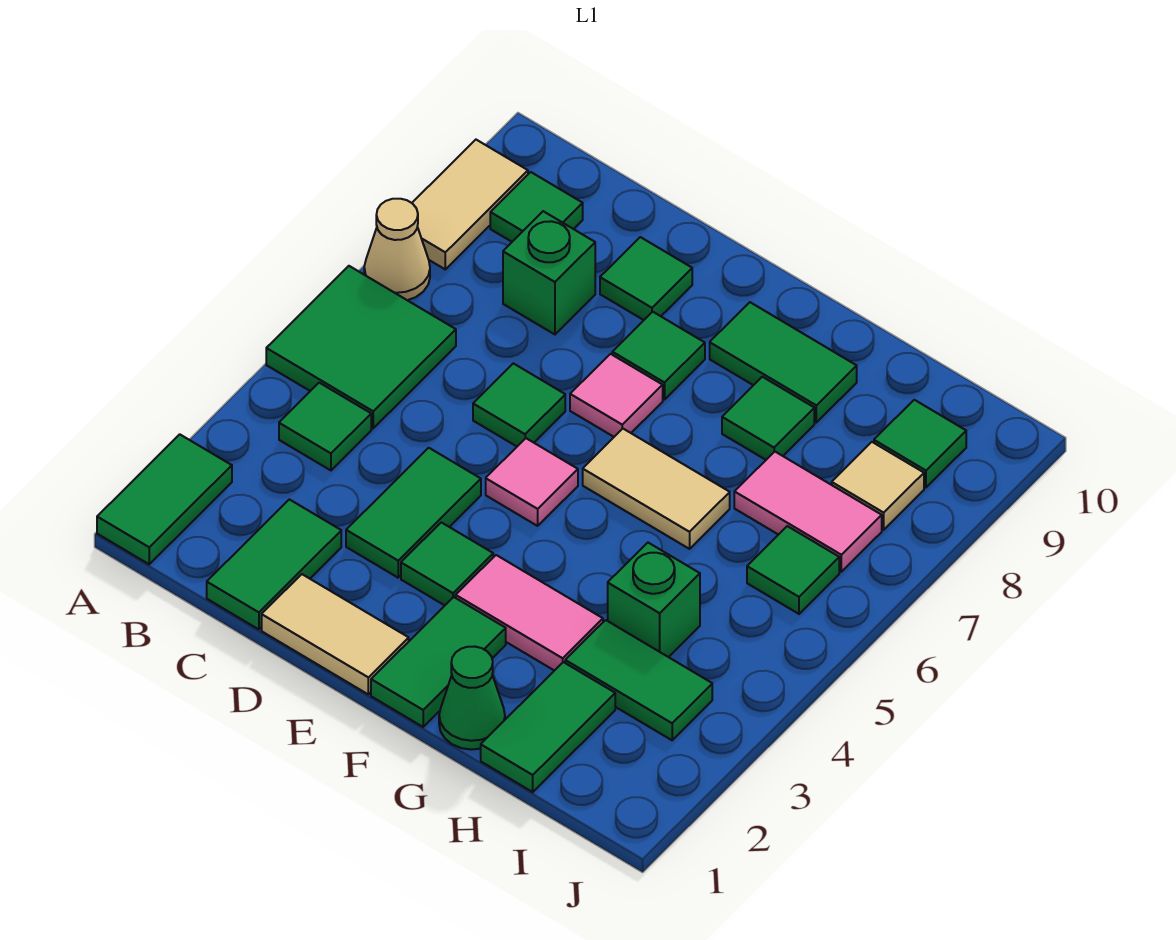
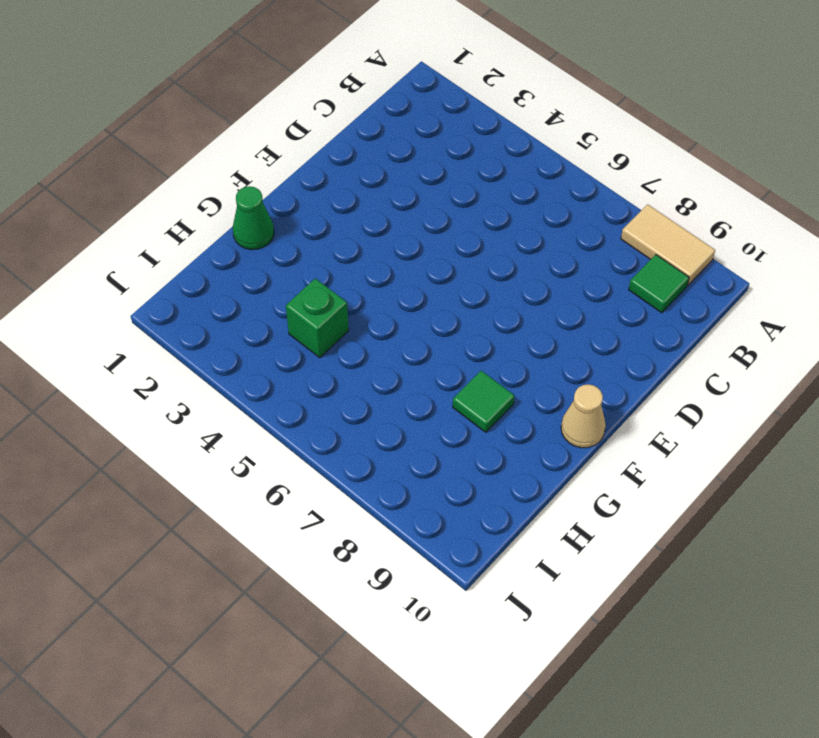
tan cone F10 level 1 -> tan cone A7 level 1
none -> green tile A1:A2 level 1
none -> green tile A5:B6 level 1
none -> green tile B4 level 1

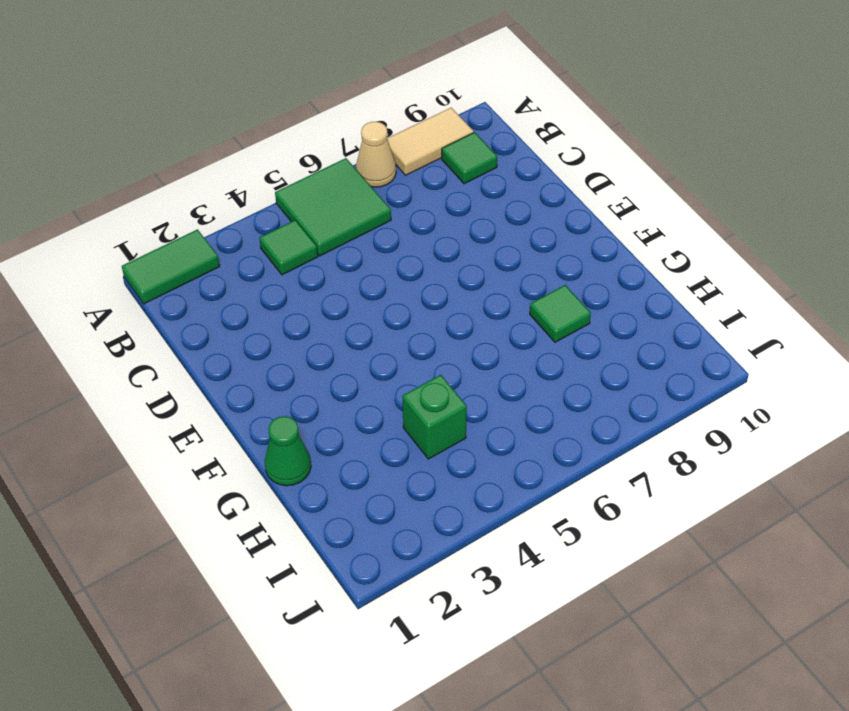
none -> green tile C1:C2 level 1
none -> green brick C8 level 1
none -> tan tile D1:E1 level 1

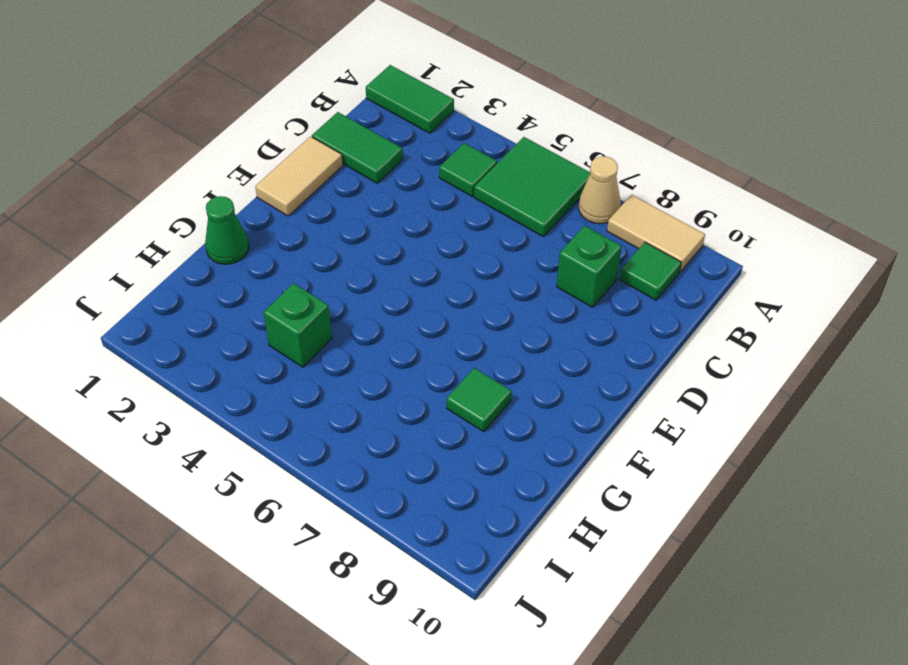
none -> green tile D3:D4 level 1
none -> green tile D6 level 1
none -> green tile D9 level 1

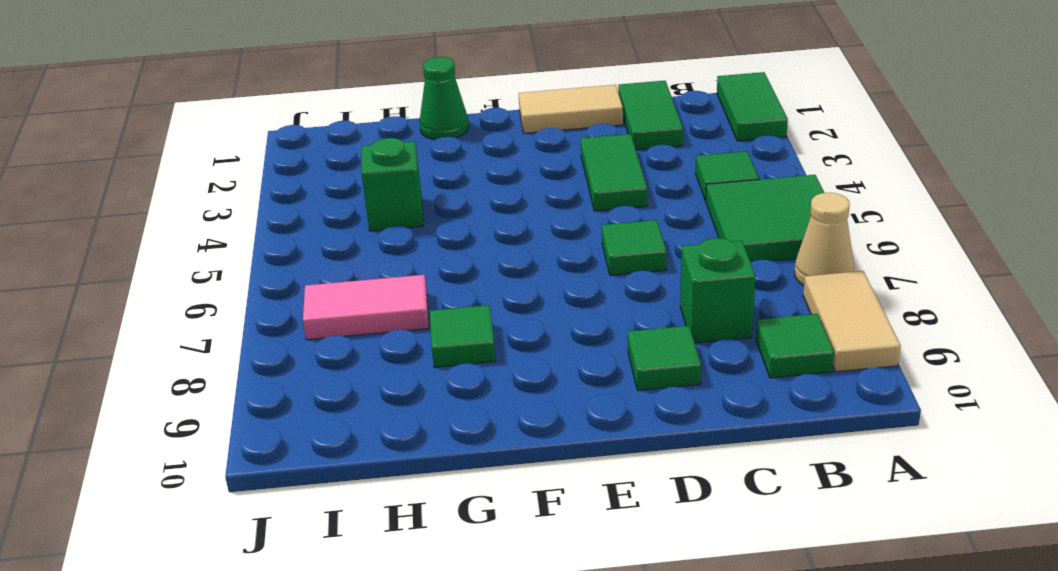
none -> green tile E3 level 1
none -> pink tile E5 level 1
none -> pink tile E7 level 1

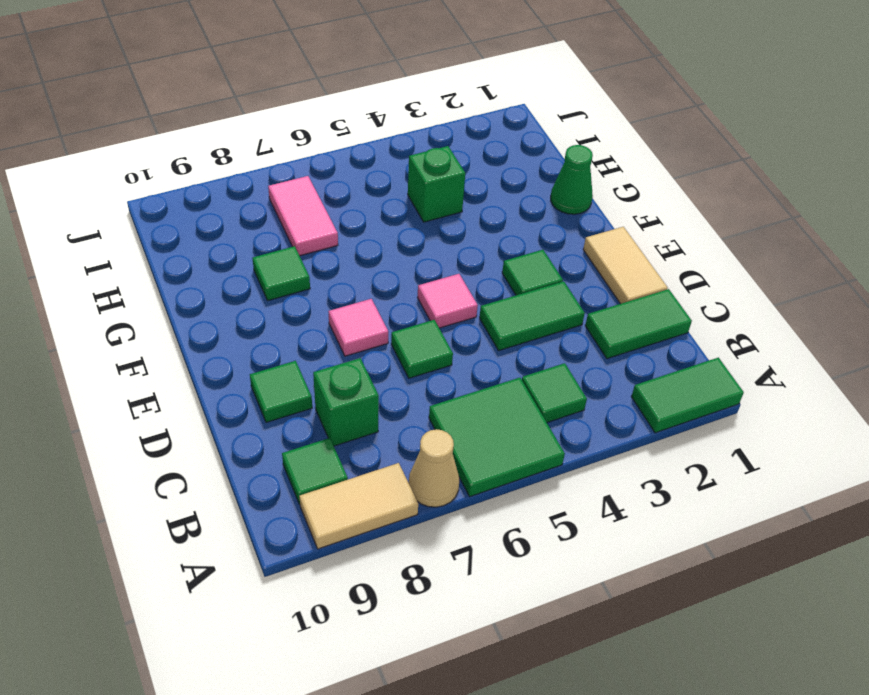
none -> green tile E8 level 1
none -> green tile F1:F2 level 1
none -> pink tile F3:G3 level 1

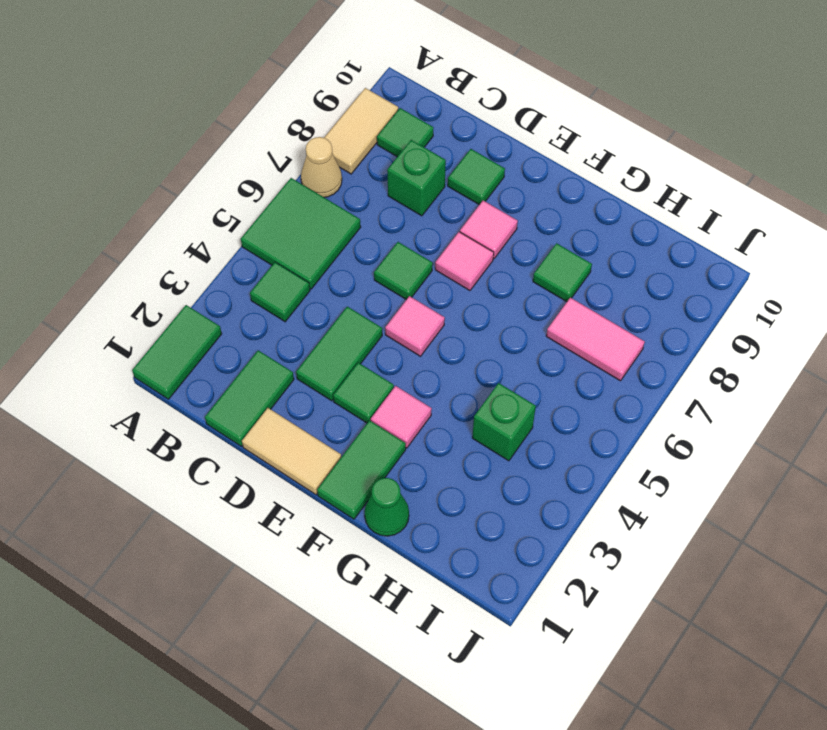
pink tile E8 level 1 -> green tile E8 level 1
pink tile F3 level 1 -> pink tile F3:G3 level 1
none -> tan tile F6:G6 level 1
none -> green tile F9:G9 level 1
none -> green tile H1:H2 level 1

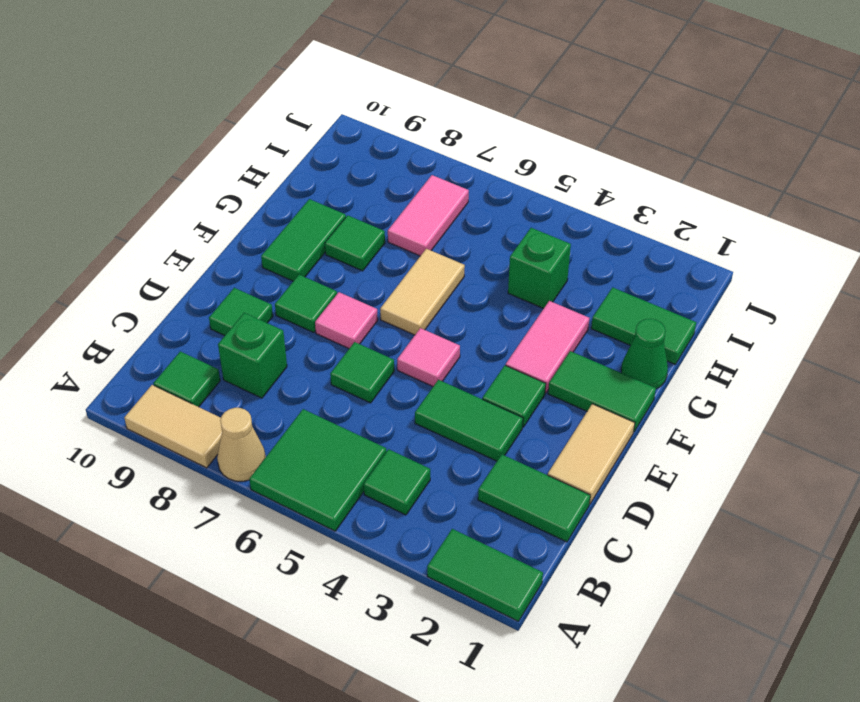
none -> green tile H3:I3 level 1
none -> green tile I6 level 1
none -> tan tile I8 level 1

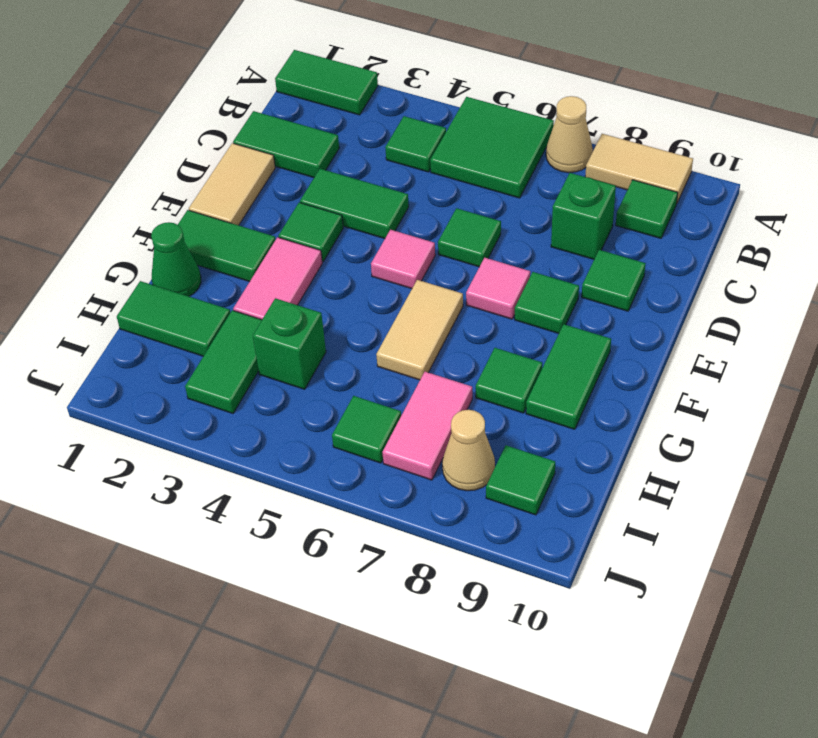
tan cone I8 level 1 -> tan tile I8 level 1

